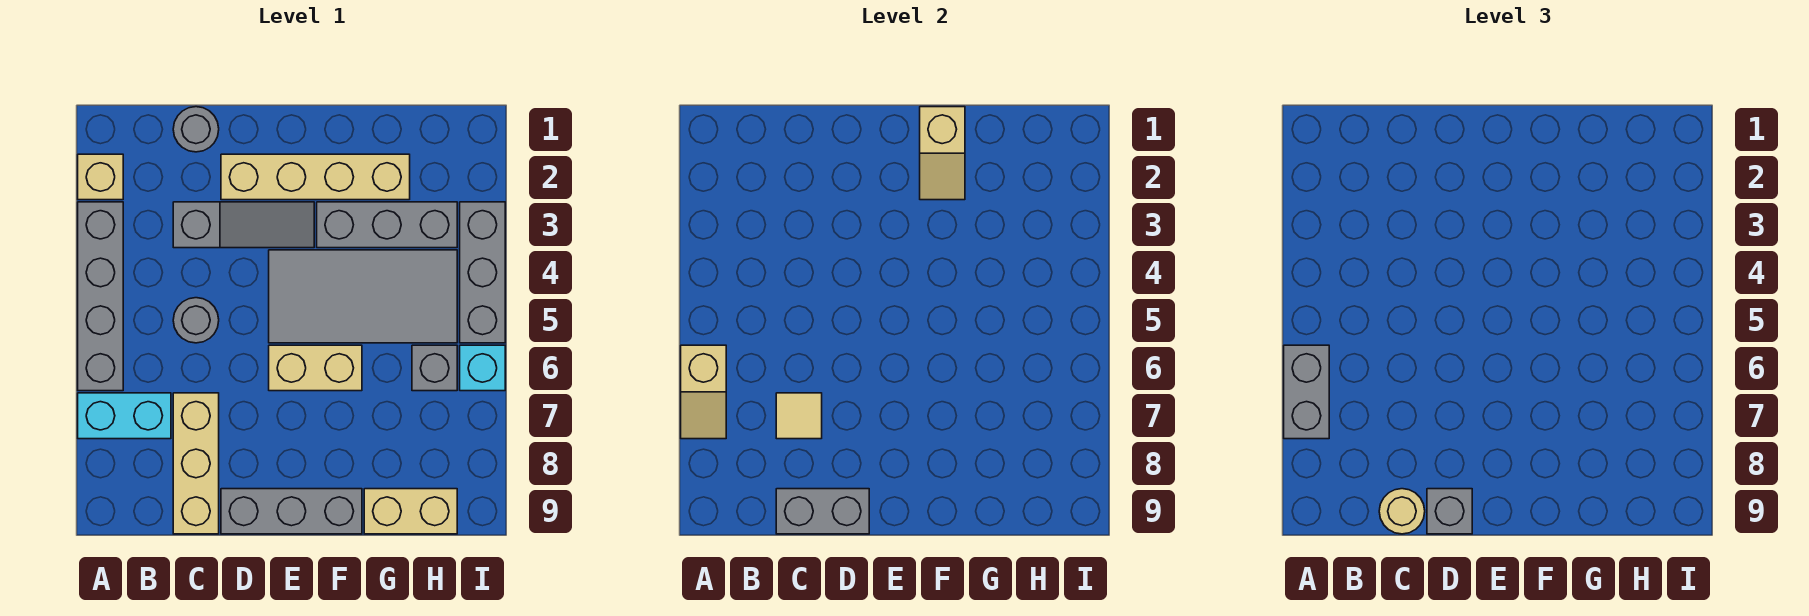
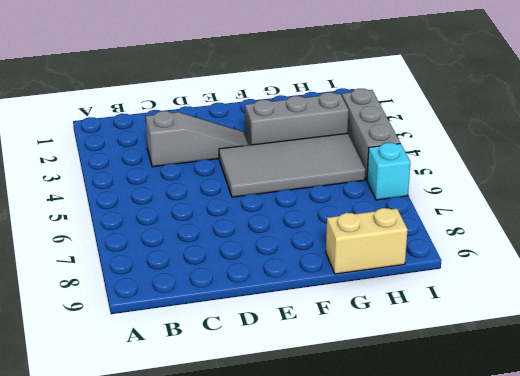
none -> tan brick A2 level 1
none -> grey brick A3:A6 level 1
none -> cyan brick A7:B7 level 1

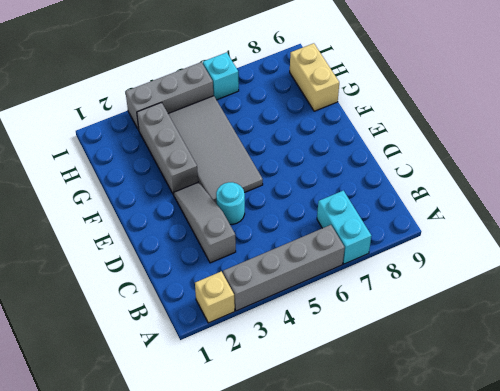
cyan round brick D4 level 1 -> none
none -> grey round brick C1 level 1
none -> grey round brick C5 level 1
none -> tan brick C7:C9 level 1

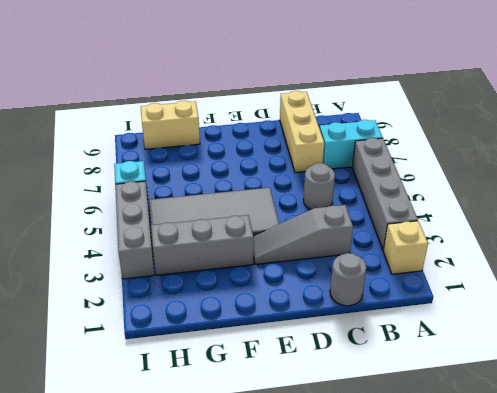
none -> tan brick D2:G2 level 1
none -> grey brick D9:F9 level 1
none -> tan brick E6:F6 level 1

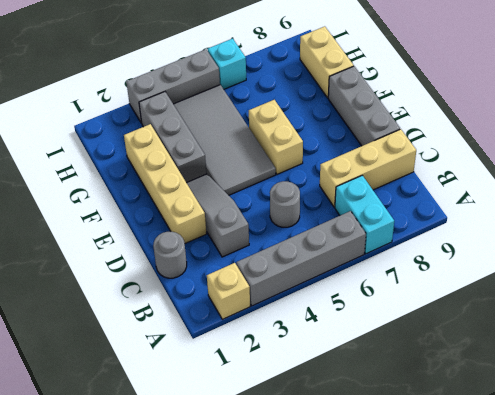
none -> grey brick H6 level 1
none -> tan slope A6:A7 level 2 top 6
none -> tan tile C7 level 2

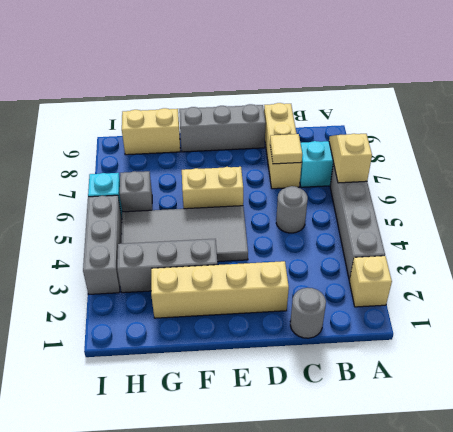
none -> grey slope C3:E3 level 1 top C
none -> grey brick C9:D9 level 2
none -> tan slope F1:F2 level 2 top 1

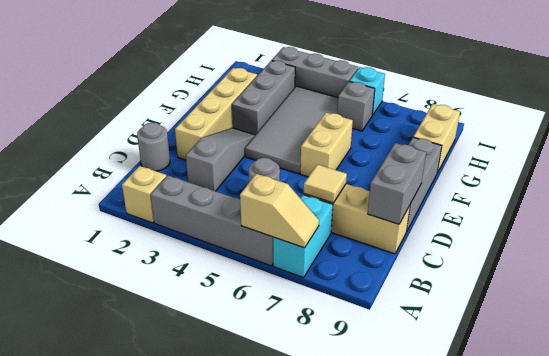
none -> tan slope F1:F2 level 2 top 1
none -> grey brick A6:A7 level 3
none -> tan round brick C9 level 3

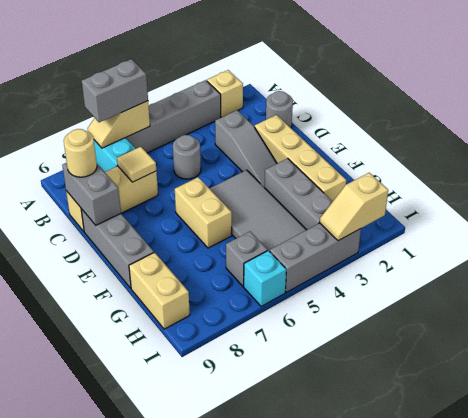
tan slope I2:I3 level 2 top 2 -> tan slope F1:F2 level 2 top 1
none -> grey brick D9 level 3

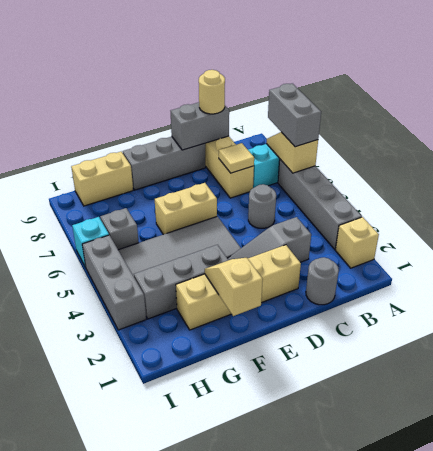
none -> grey brick D9 level 3

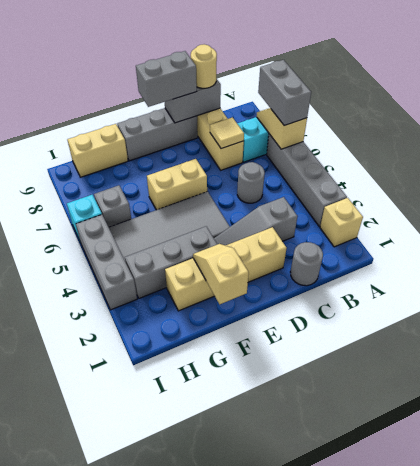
grey brick D9:E9 level 3 -> grey brick D9 level 3

